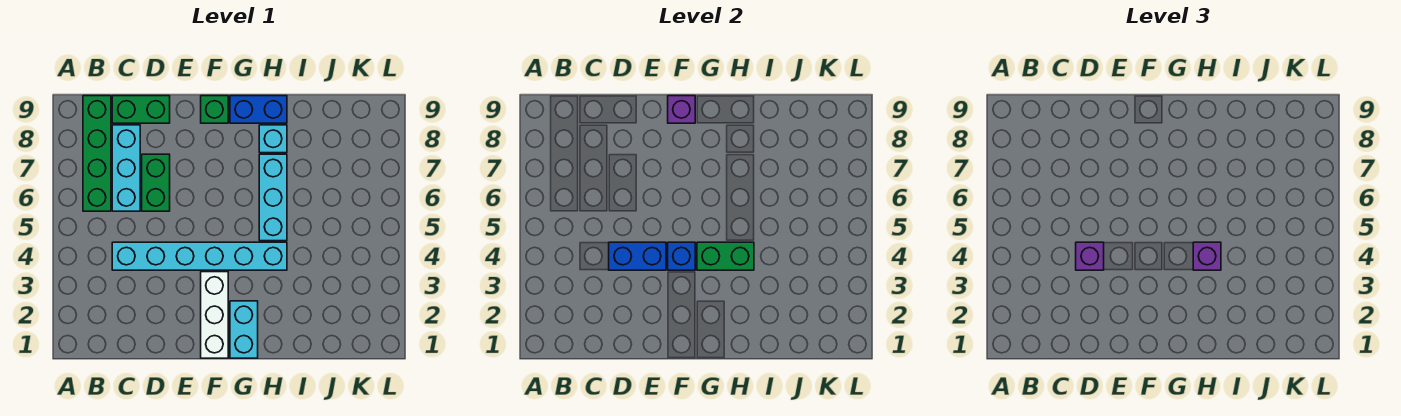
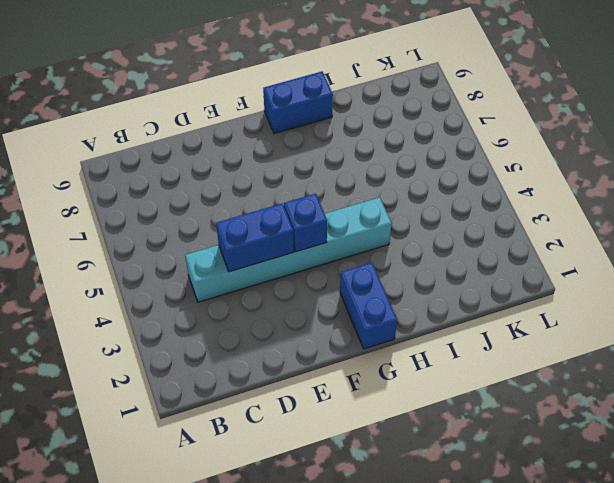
blue brick G1:G2 level 1 -> cyan brick G1:G2 level 1
none -> green brick B6:B9 level 1
none -> cyan brick C6:C8 level 1
none -> green brick C9:D9 level 1

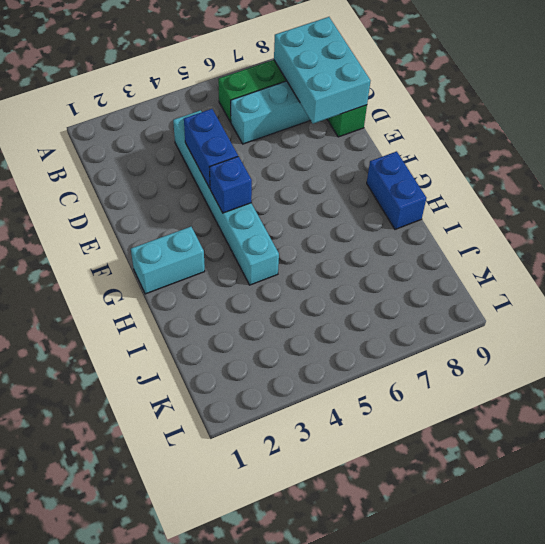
cyan brick B8:D9 level 2 -> none
none -> green brick D6:D7 level 1
none -> white brick F1:F3 level 1
none -> green brick F9 level 1

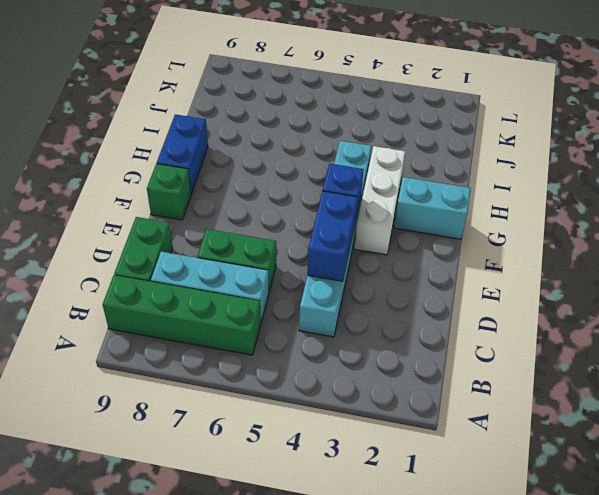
white brick F3:H3 level 1 -> white brick F1:F3 level 1
none -> cyan brick H5:H7 level 1
none -> cyan brick H8 level 1
none -> purple brick F9 level 2

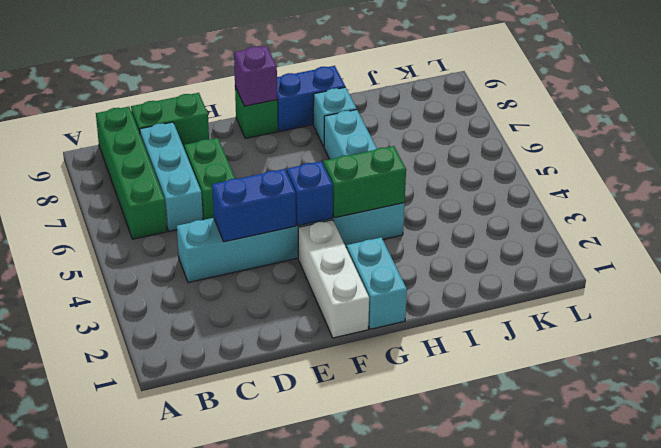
none -> purple brick D4 level 3
none -> purple brick H4 level 3

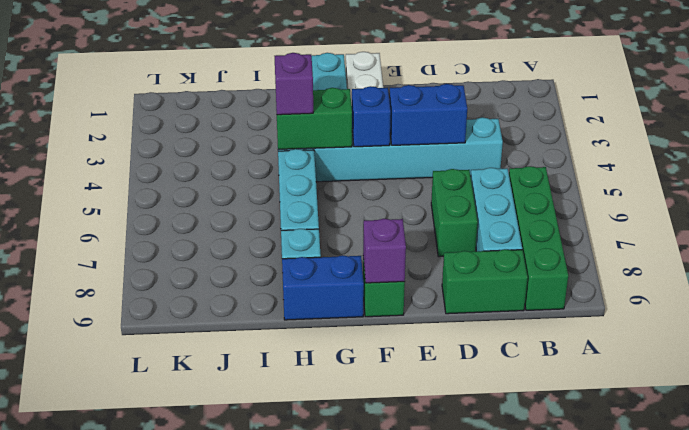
none -> purple brick D4 level 3

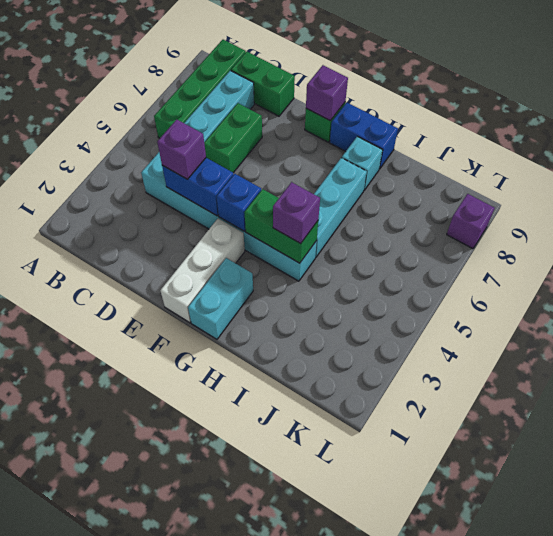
purple brick L8 level 1 -> none

